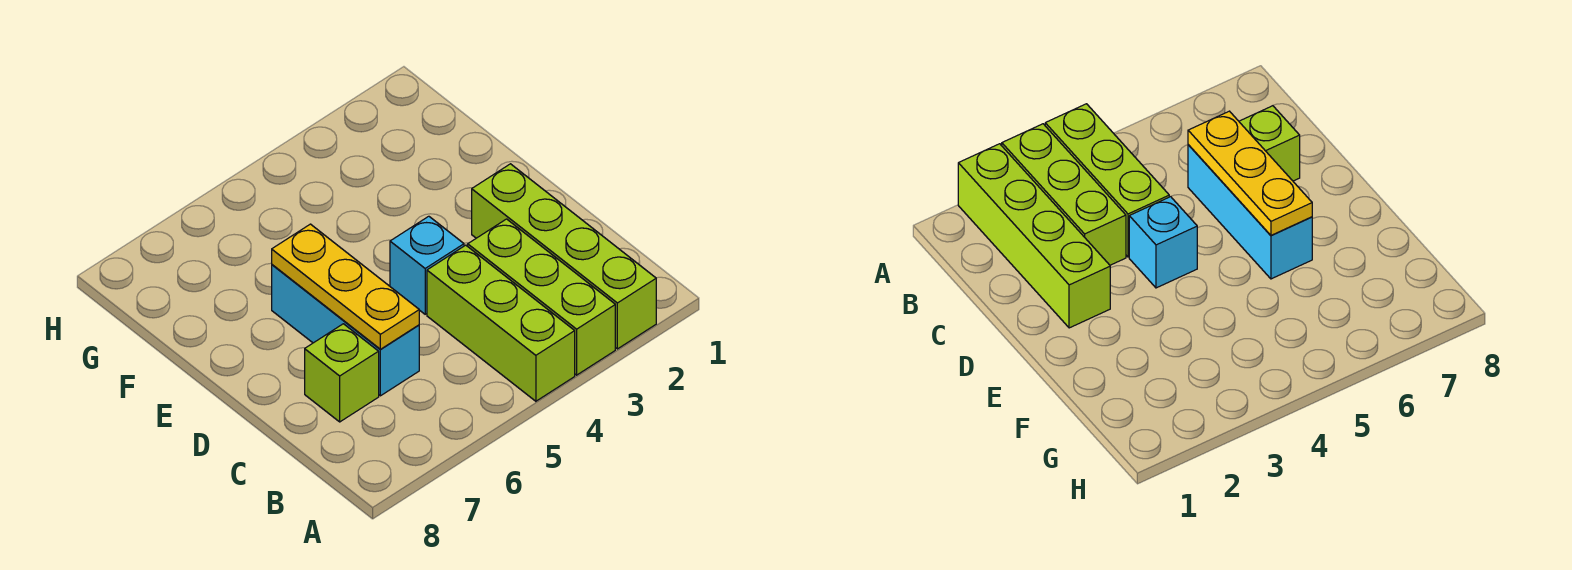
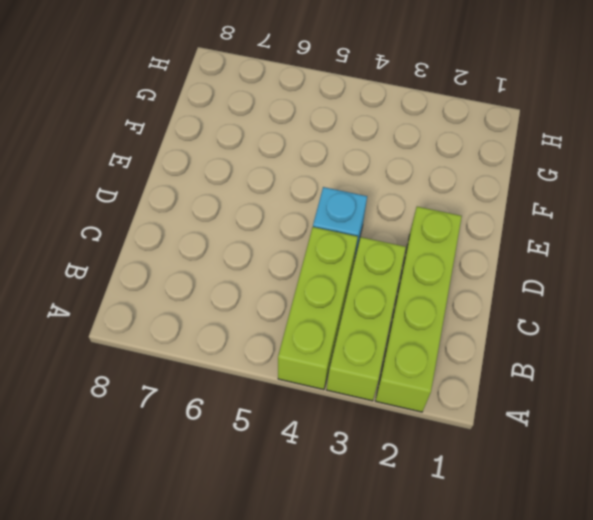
none -> cyan brick C6:E6 level 1
none -> lime brick C7 level 1

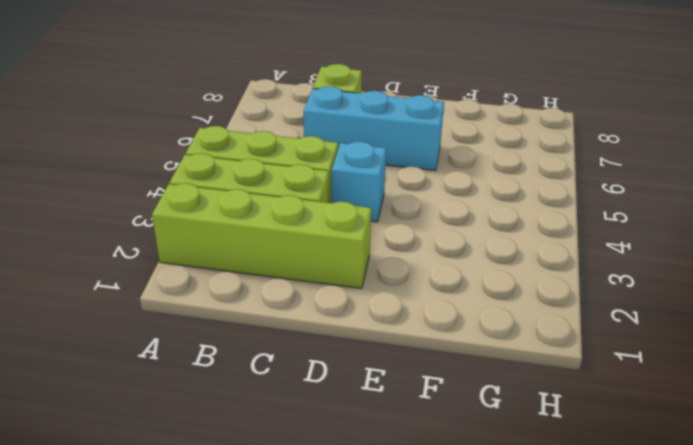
none -> yellow plate C6:E6 level 2

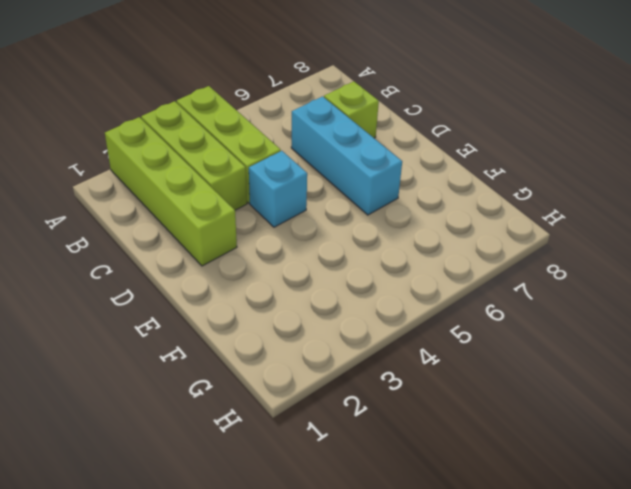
none -> yellow plate C6:E6 level 2

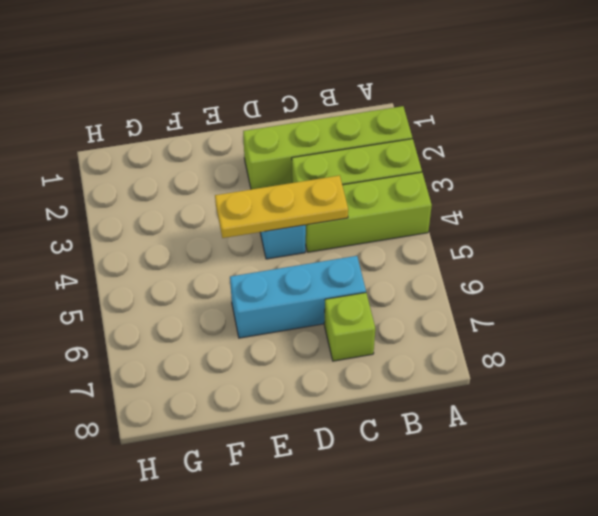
yellow plate C4:E4 level 2 -> yellow plate C6:E6 level 2

